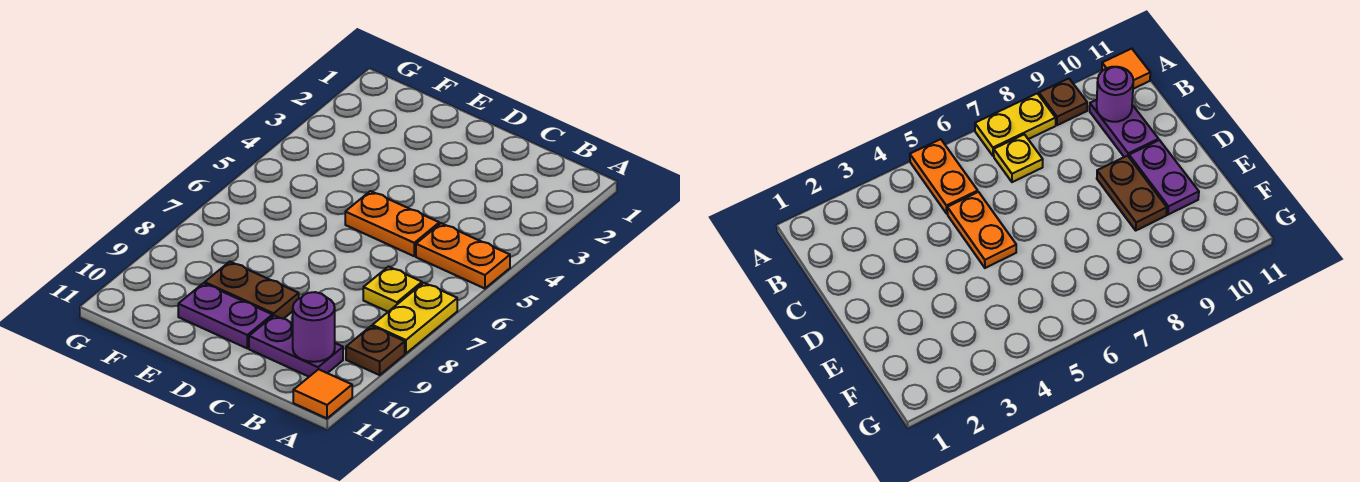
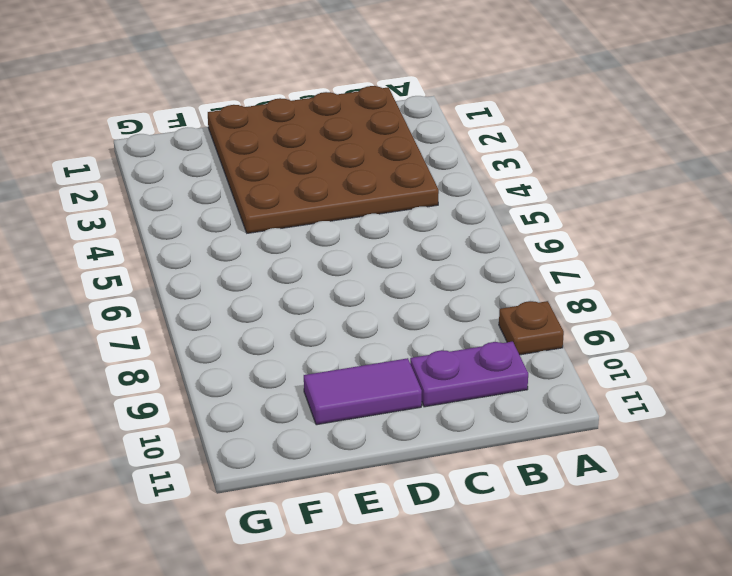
brown plate B1:E4 level 1 -> none
purple tile D10:E10 level 1 -> purple plate D10:E10 level 1
none -> orange plate A5:B5 level 1
none -> yellow plate A7:A8 level 1

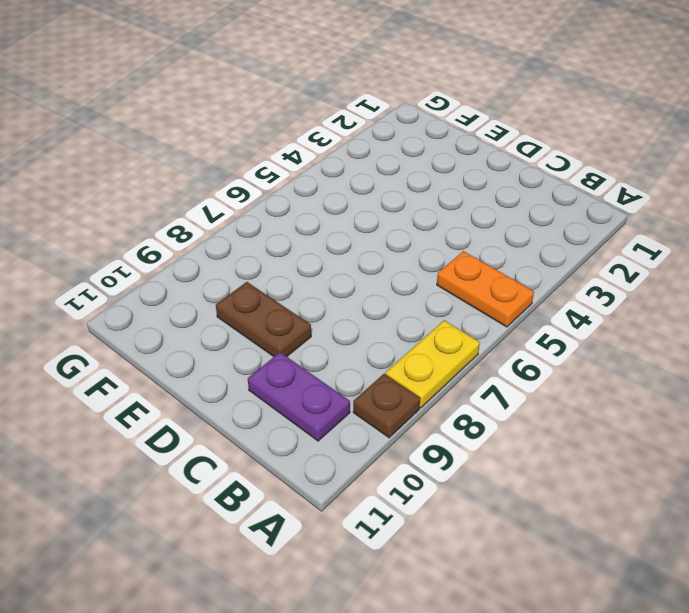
none -> orange tile A11 level 1
none -> yellow plate B7 level 1

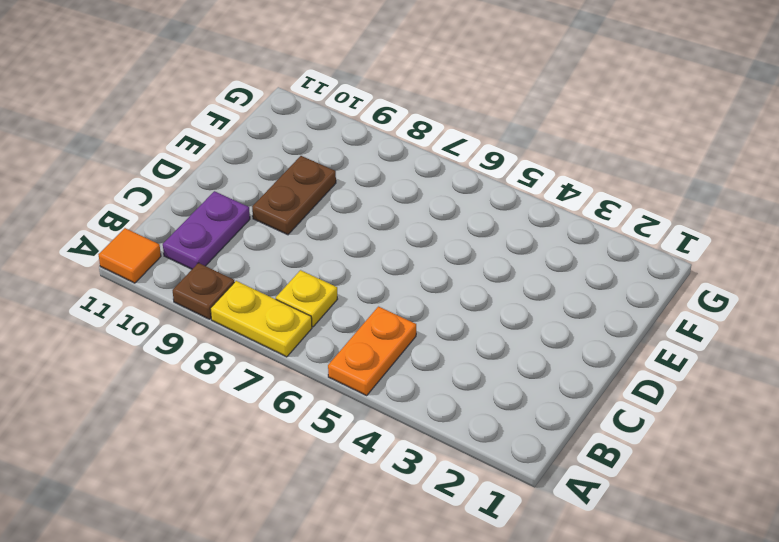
none -> orange plate C5:D5 level 1
none -> purple plate D10:E10 level 1

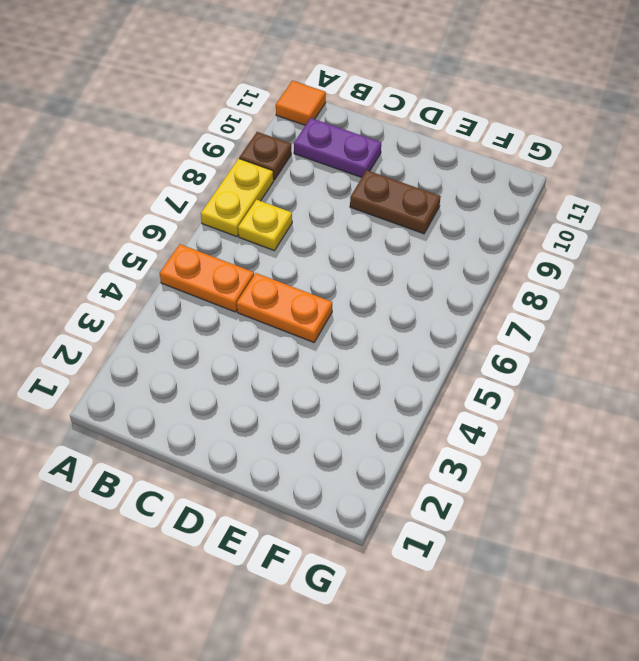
none -> purple plate D10:E10 level 1
none -> purple round brick B10 level 2

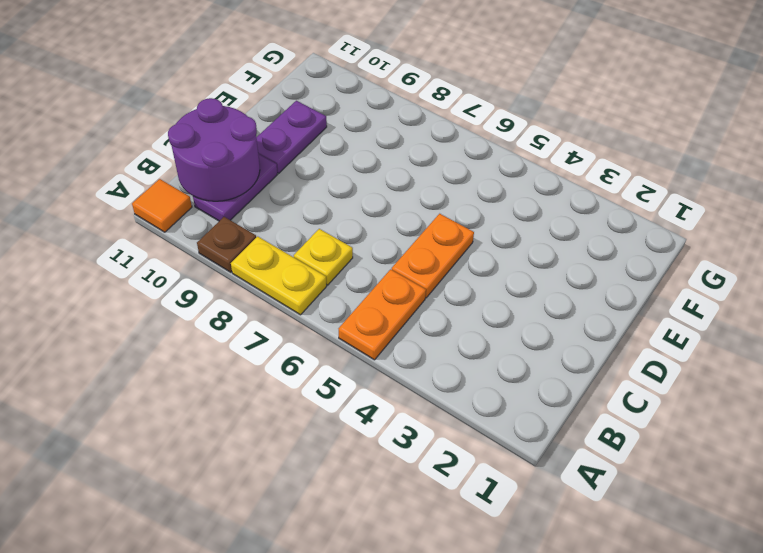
purple round brick B10:C11 level 2 -> purple round brick B10 level 2
none -> brown plate D9:E9 level 1

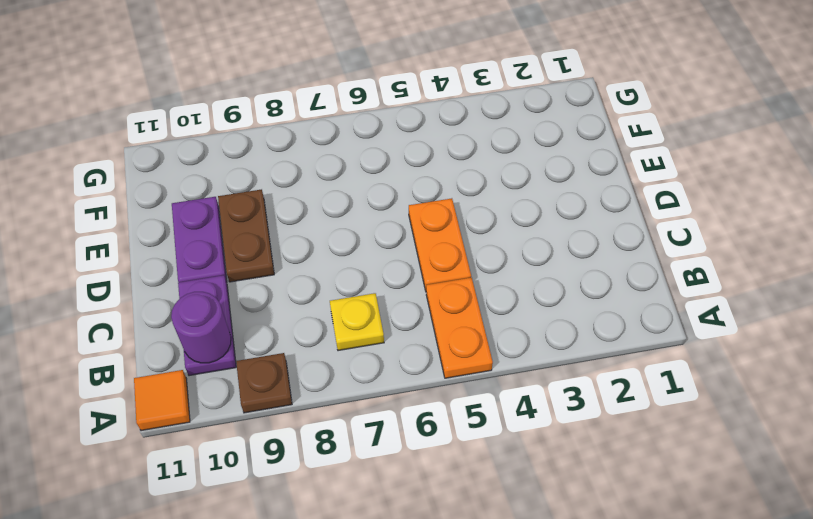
none -> yellow plate A7:A8 level 1

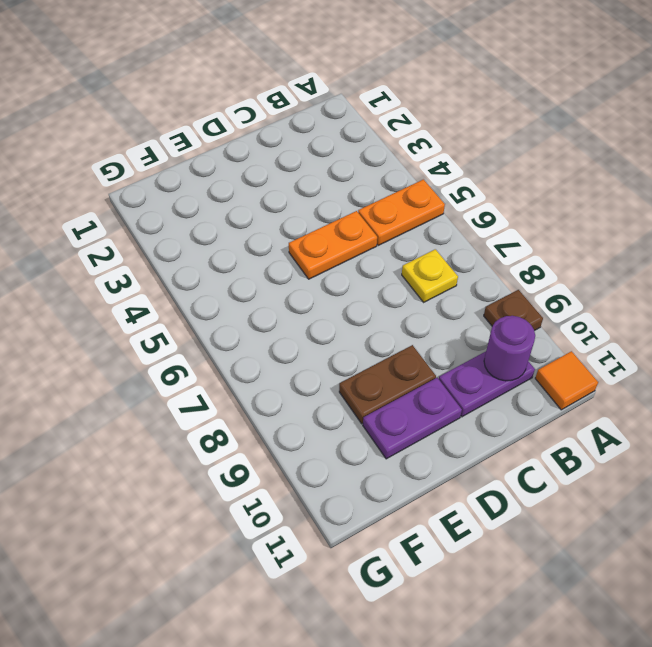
none -> yellow plate A7:A8 level 1

